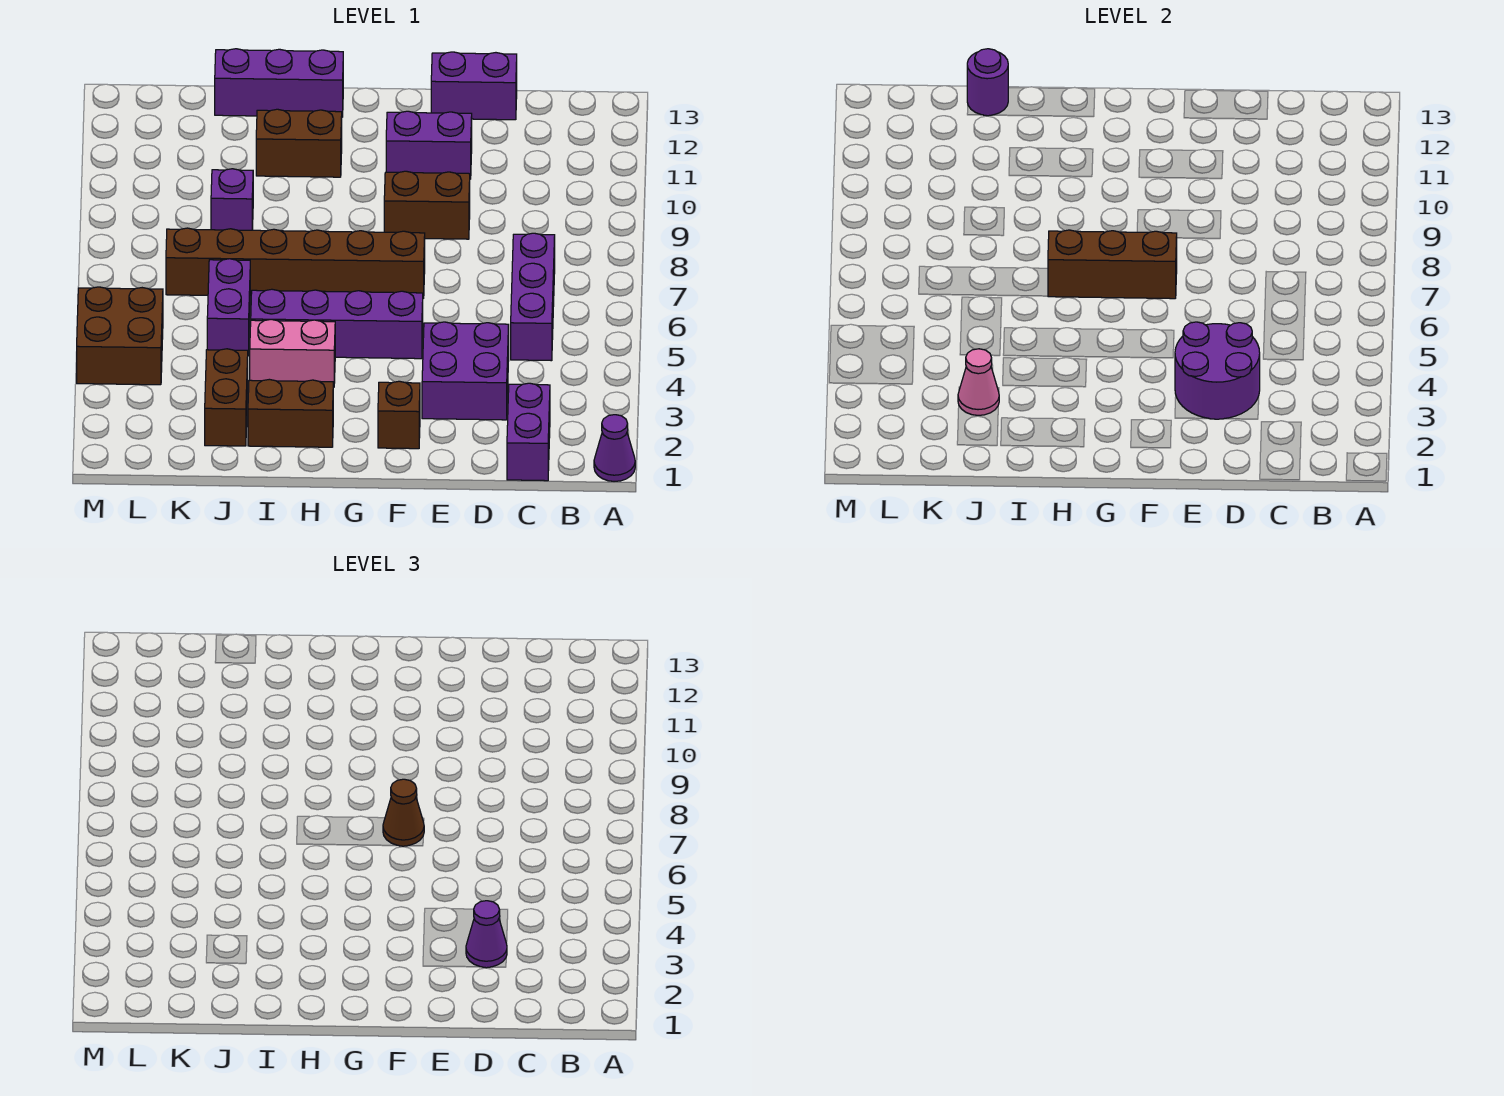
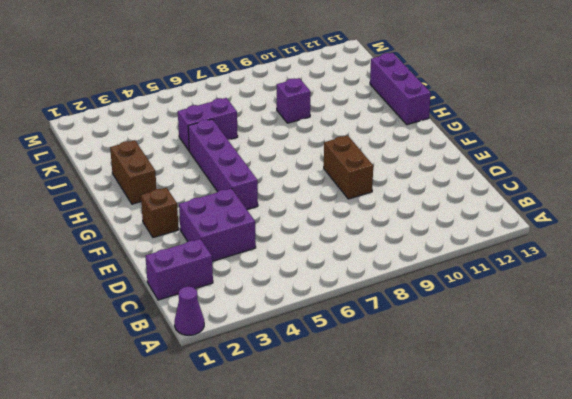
none -> purple brick C5:C7 level 1
none -> purple brick D13:E13 level 1
none -> purple brick E11:F11 level 1

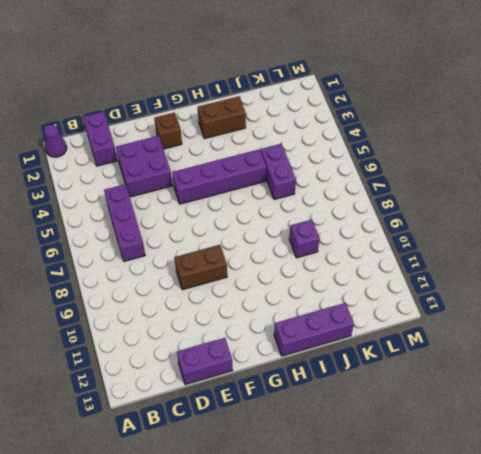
none -> purple brick E11:F11 level 1
none -> brown brick F7:K7 level 1
none -> pink brick H4:I4 level 1

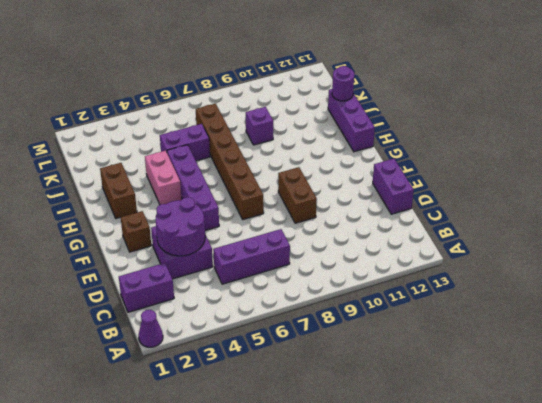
none -> purple brick E11:F11 level 1
none -> brown brick H11:I11 level 1
none -> brown brick J2:J3 level 1

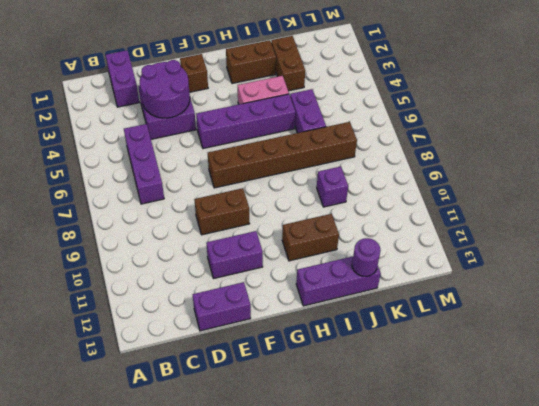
none -> purple cone A1 level 1
none -> brown brick L4:M5 level 1
none -> brown brick F7:H7 level 2

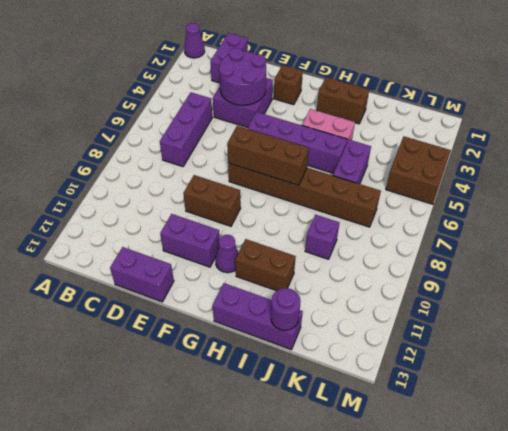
purple cone G11 level 1 -> purple cone D3 level 3
none -> brown brick J2:J3 level 1
none -> pink cone J3 level 2
none -> brown cone F7 level 3

